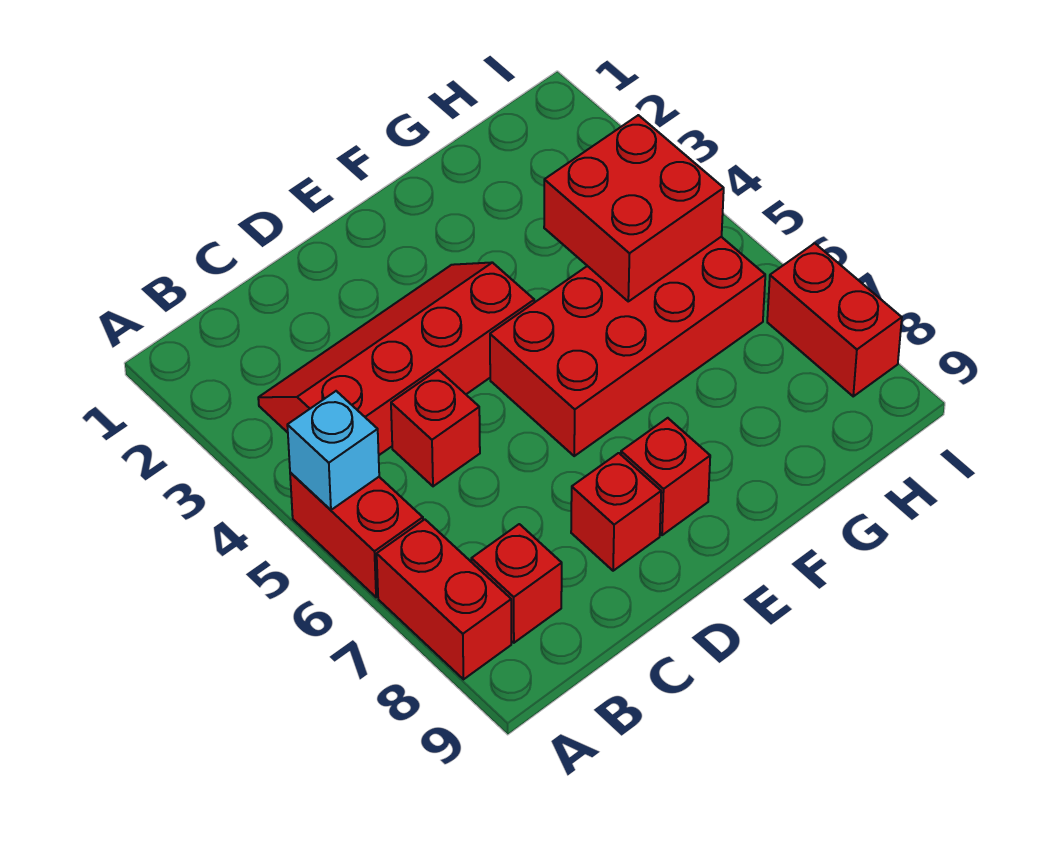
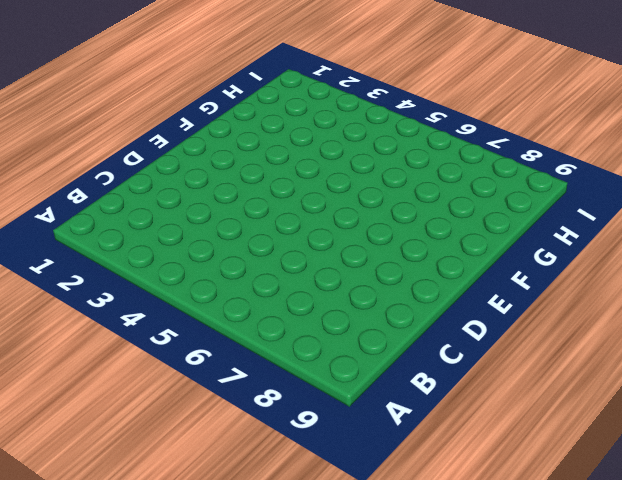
none -> red brick A5:A6 level 1
none -> red brick A7:A8 level 1

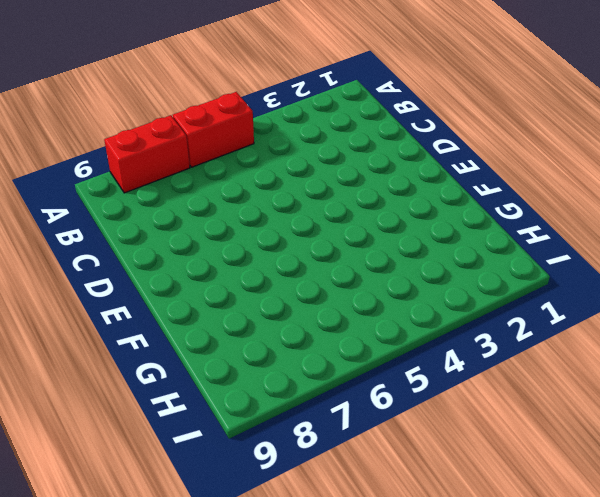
none -> red slope B3:E4 level 1 top 4
none -> red brick B8 level 1

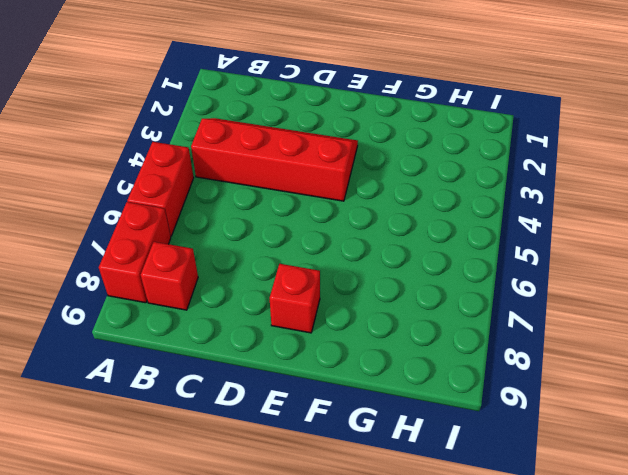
none -> red brick C5 level 1
none -> red brick D8 level 1

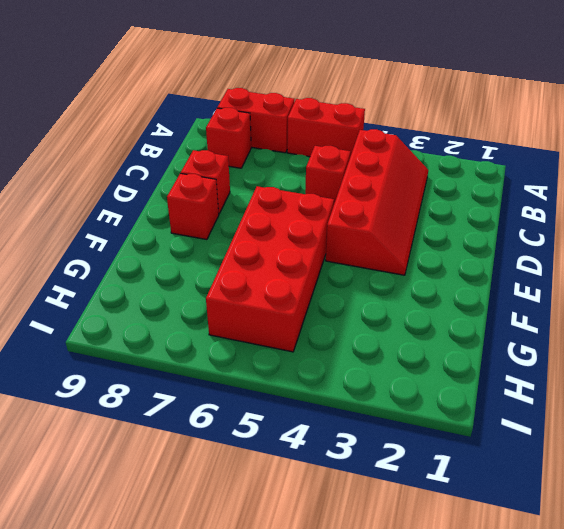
none -> red brick I7:I8 level 1
none -> cyan brick A5 level 2

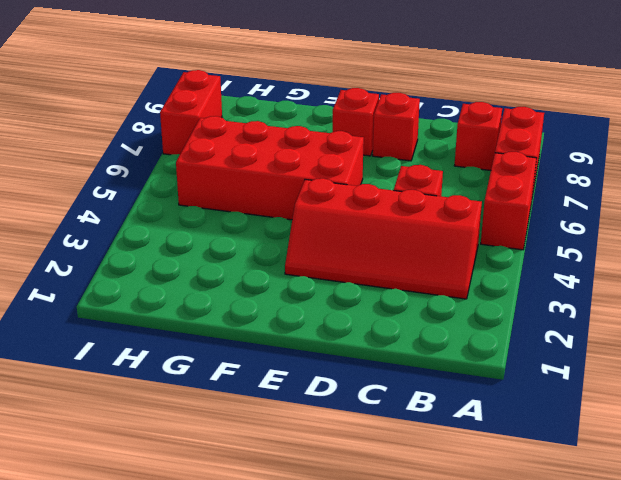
none -> cyan brick A5 level 2
none -> red brick G4:H5 level 2

